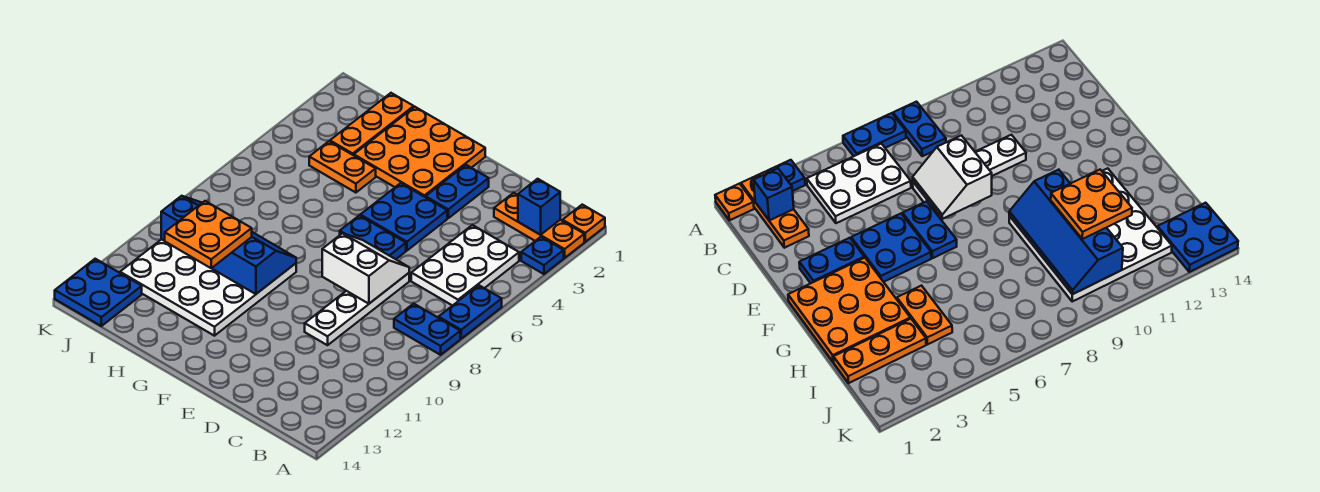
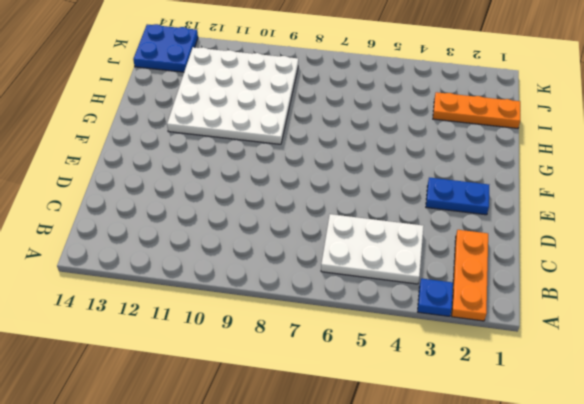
none -> orange plate A1 level 1
none -> blue plate A6:A7 level 1
none -> blue plate A8:B8 level 1

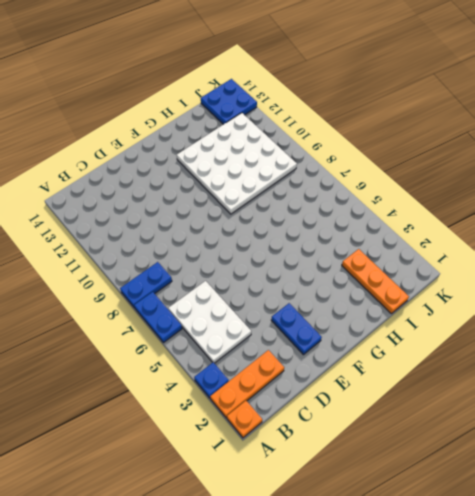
none -> white plate D7:D10 level 1
none -> blue plate E4:F5 level 1
none -> blue plate E6:F6 level 1

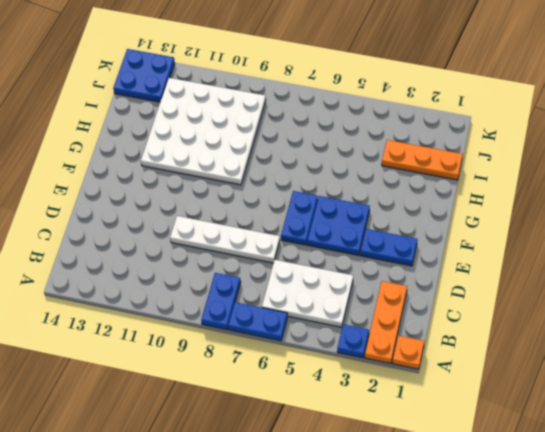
none -> orange plate F1:H3 level 1
none -> orange plate H4:I4 level 1
none -> blue brick B2 level 2

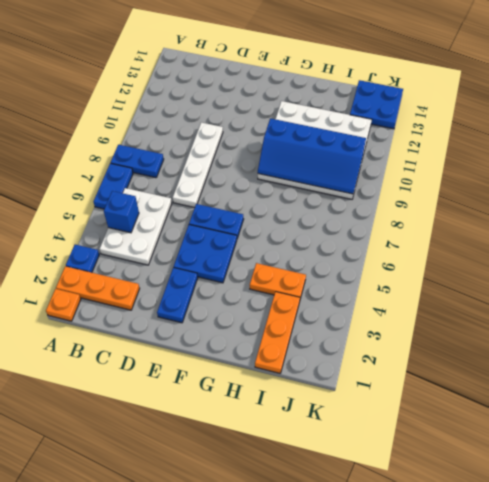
blue brick B5 level 2 -> blue brick B2 level 2
none -> orange plate F1:H3 level 1
none -> white slope D7:E8 level 2 top 8
none -> orange plate H10:I11 level 3

